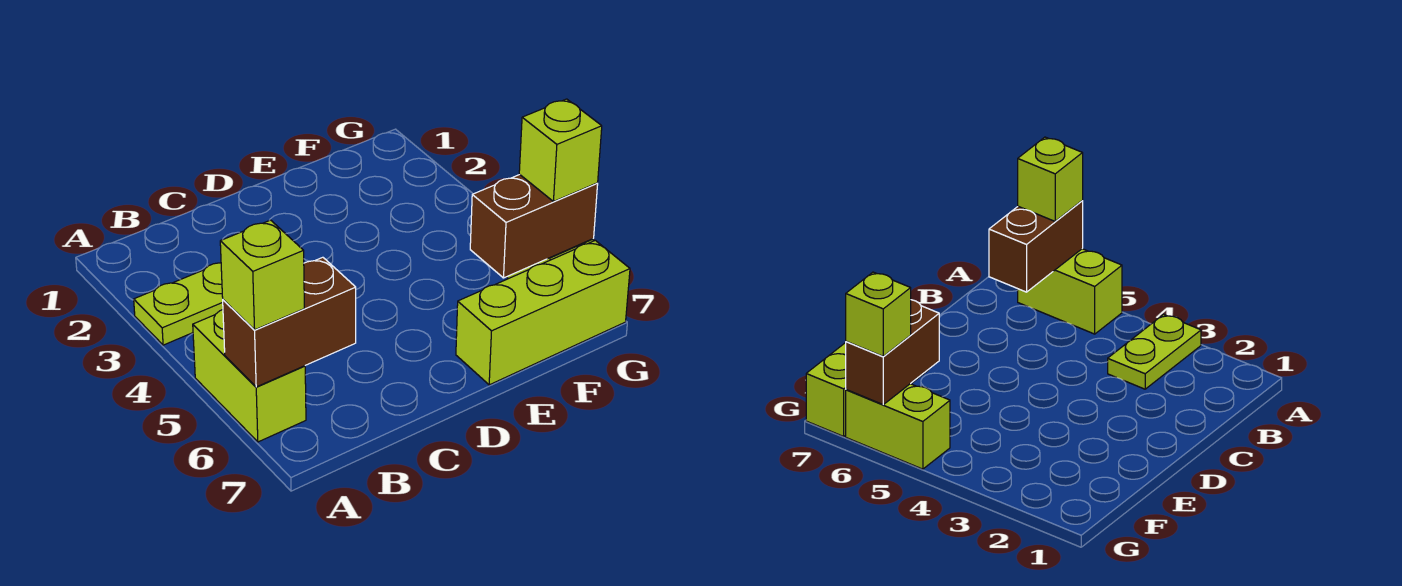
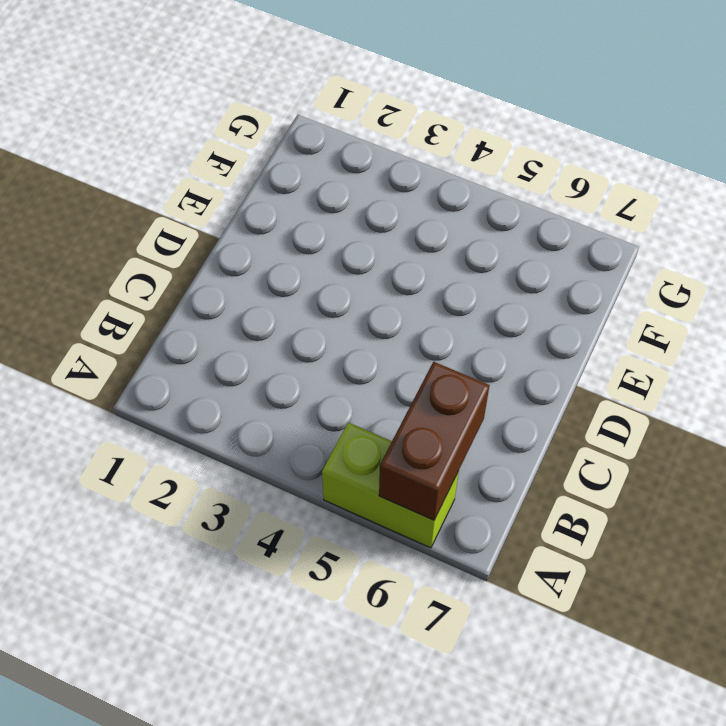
none -> lime plate A3:B3 level 1
none -> lime brick E7:G7 level 1

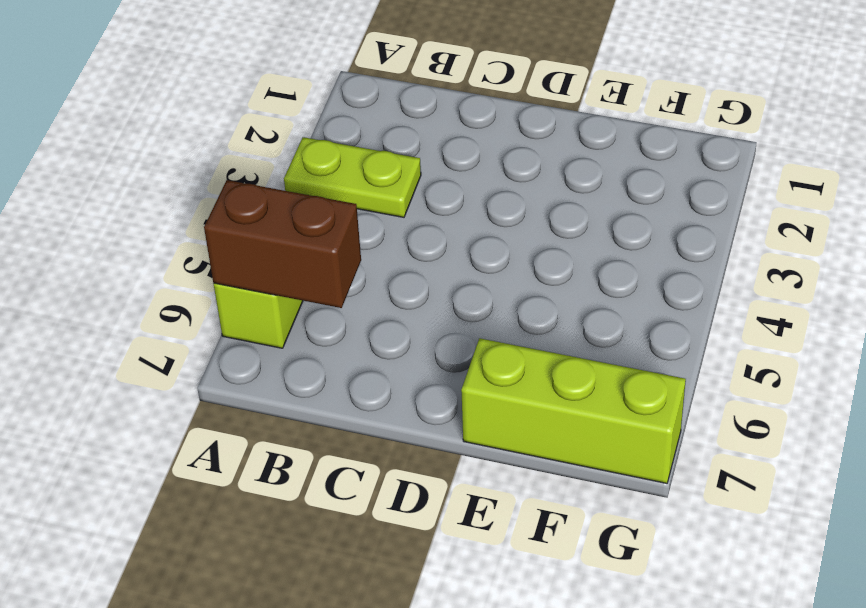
none -> lime brick G5:G6 level 1
none -> brown brick F6:G6 level 2

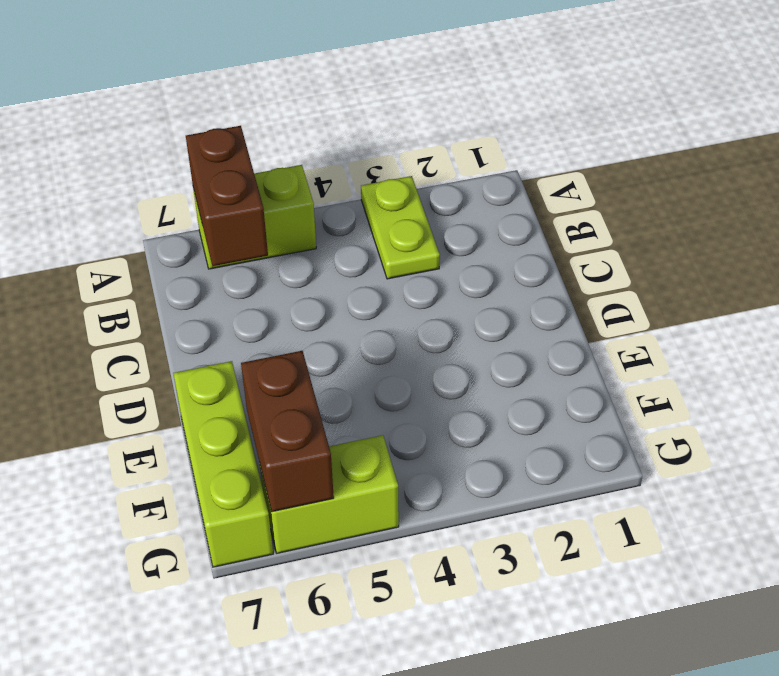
none -> lime brick A6 level 3
none -> lime brick G6 level 3

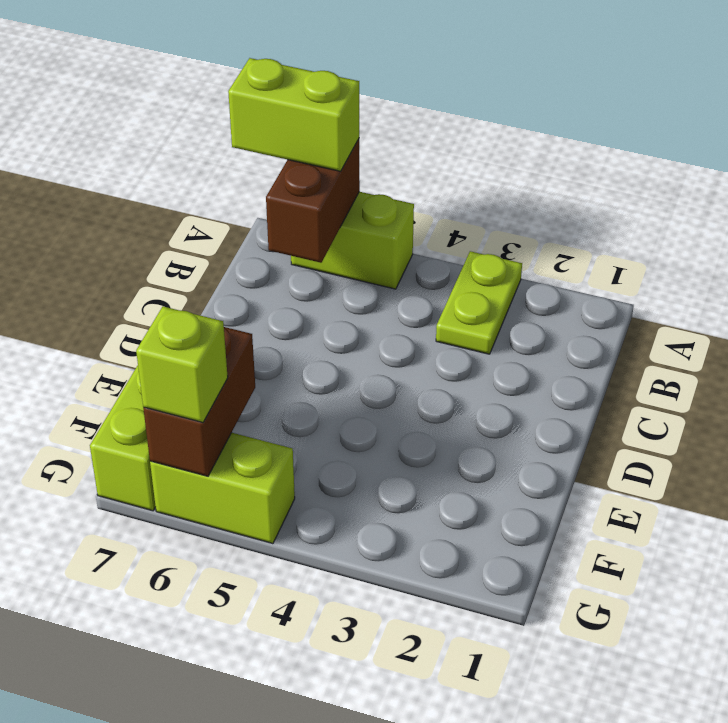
lime brick A6:A7 level 3 -> lime brick A6 level 3

